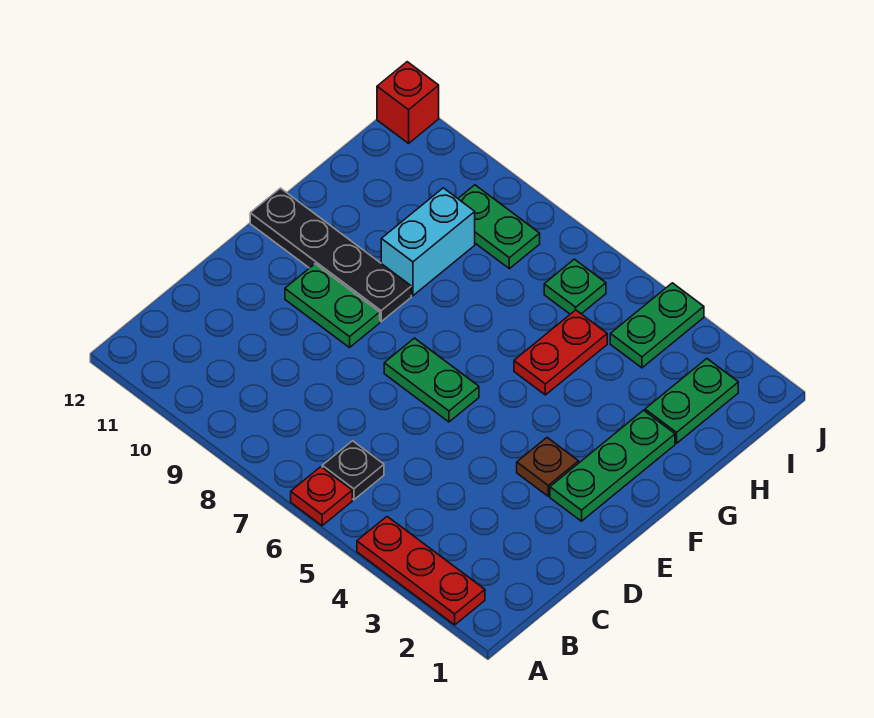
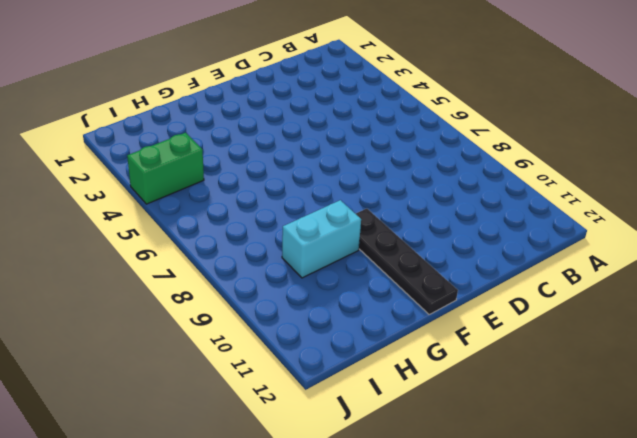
green brick I4:J4 level 1 -> green plate I4:J4 level 1
none -> red plate A2:A4 level 1
none -> red plate A6 level 1
none -> black plate B6 level 1

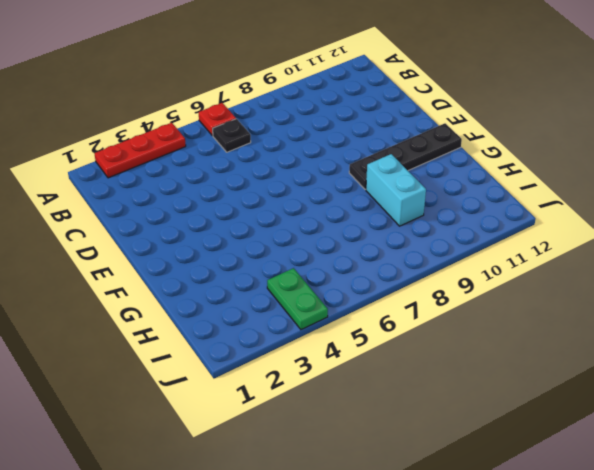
none -> green plate E2:G2 level 1
none -> brown plate E3 level 1
none -> green plate E6:E7 level 1

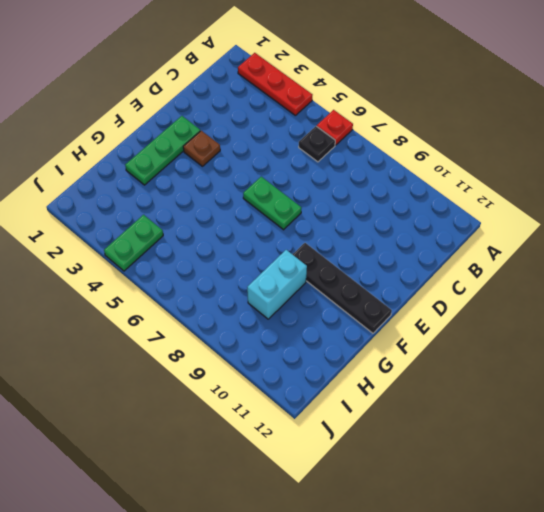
none -> green plate E9:E10 level 1
none -> red plate G5:H5 level 1
none -> green plate H2:I2 level 1

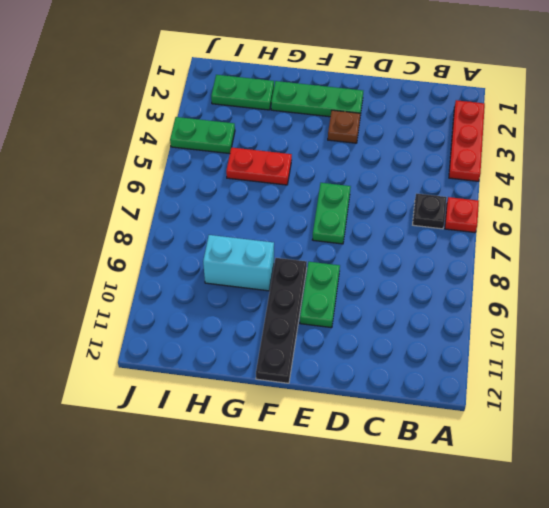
none -> green plate I6 level 1
none -> green plate I8:I9 level 1
none -> red brick J12 level 1

